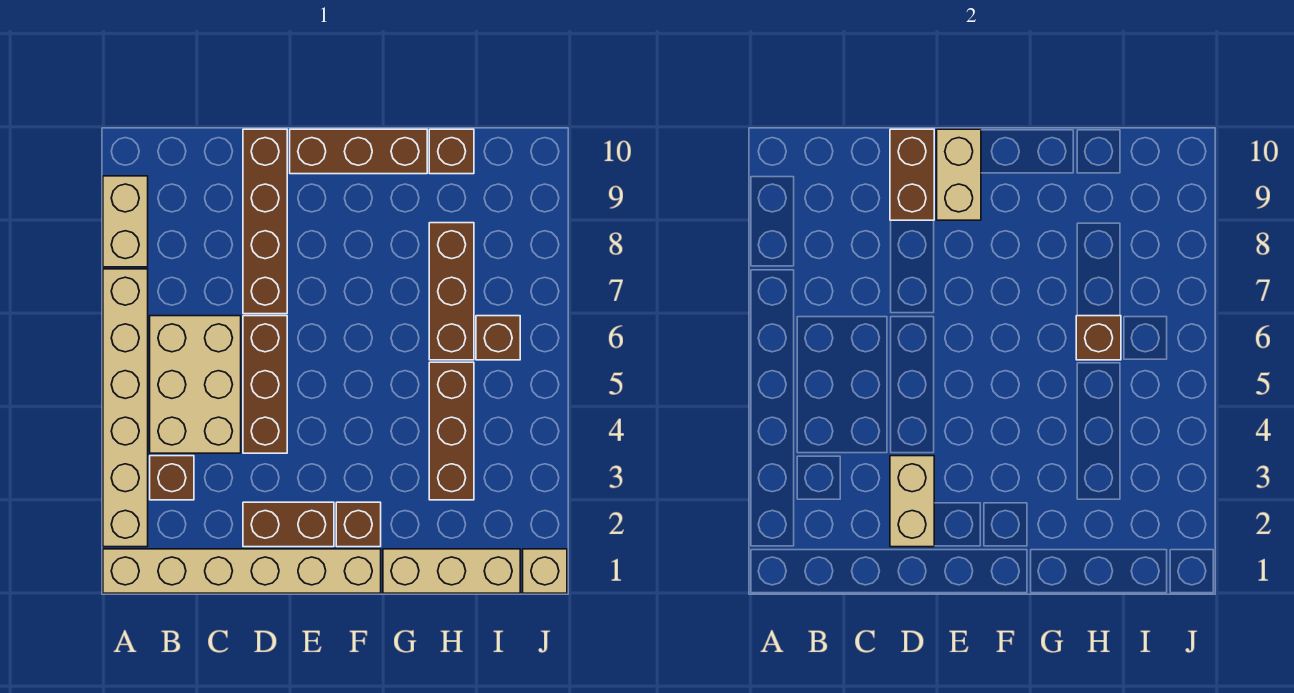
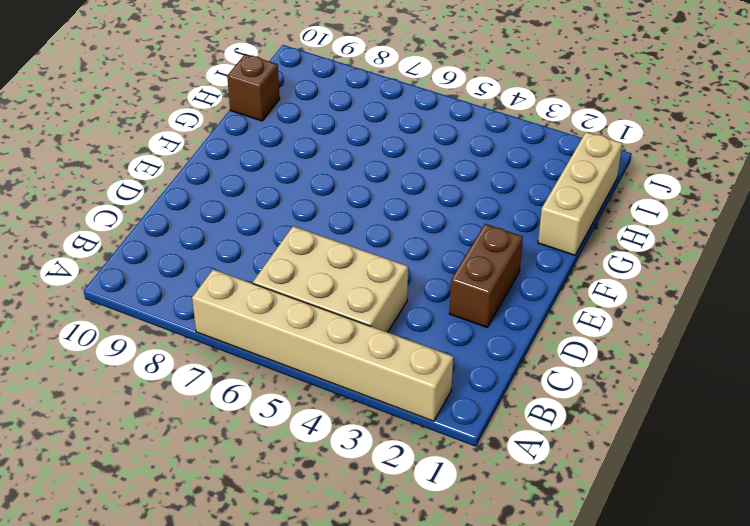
none -> tan brick A1:F1 level 1
none -> tan brick A8:A9 level 1
none -> brown brick B3 level 1

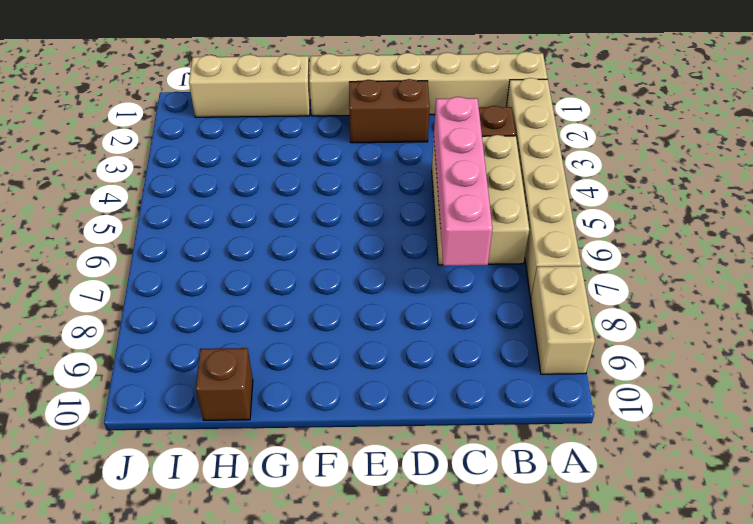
pink brick C4:C7 level 2 -> none
none -> brown brick D4:D6 level 1
none -> brown brick D7:D10 level 1
none -> brown brick E10:G10 level 1

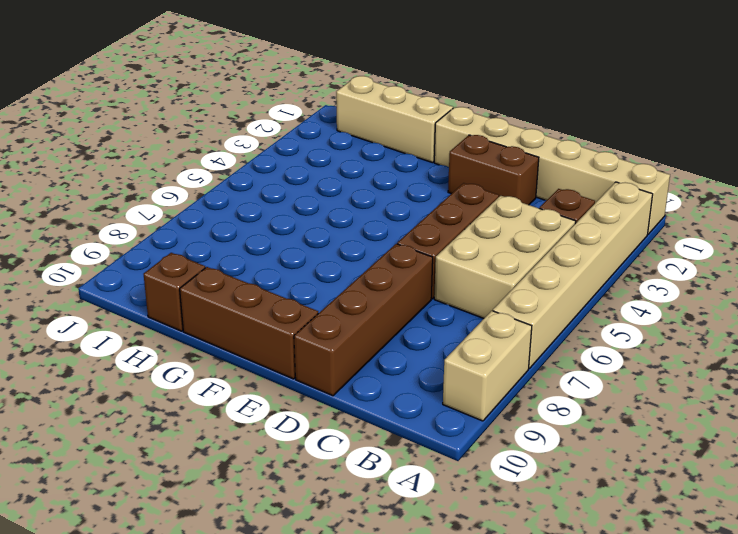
none -> brown brick F2 level 1
none -> brown brick H3:H5 level 1
none -> brown brick H6:H8 level 1

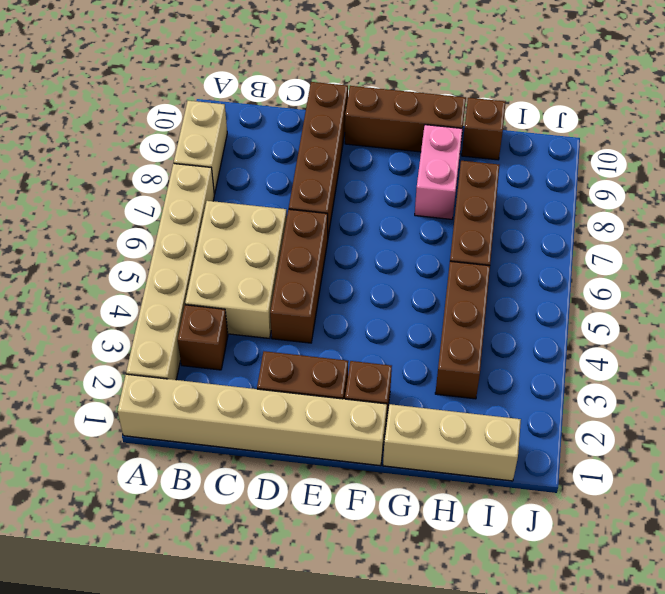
pink brick G8:G9 level 1 -> none
none -> brown brick I6 level 1
none -> tan brick J1 level 1
none -> tan brick D2:D3 level 2

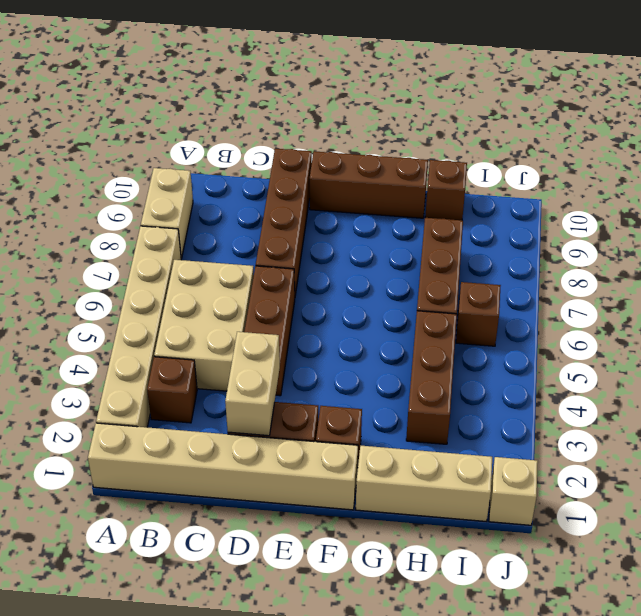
none -> brown brick D9:D10 level 2
none -> tan brick E9:E10 level 2
none -> brown brick H6 level 2

